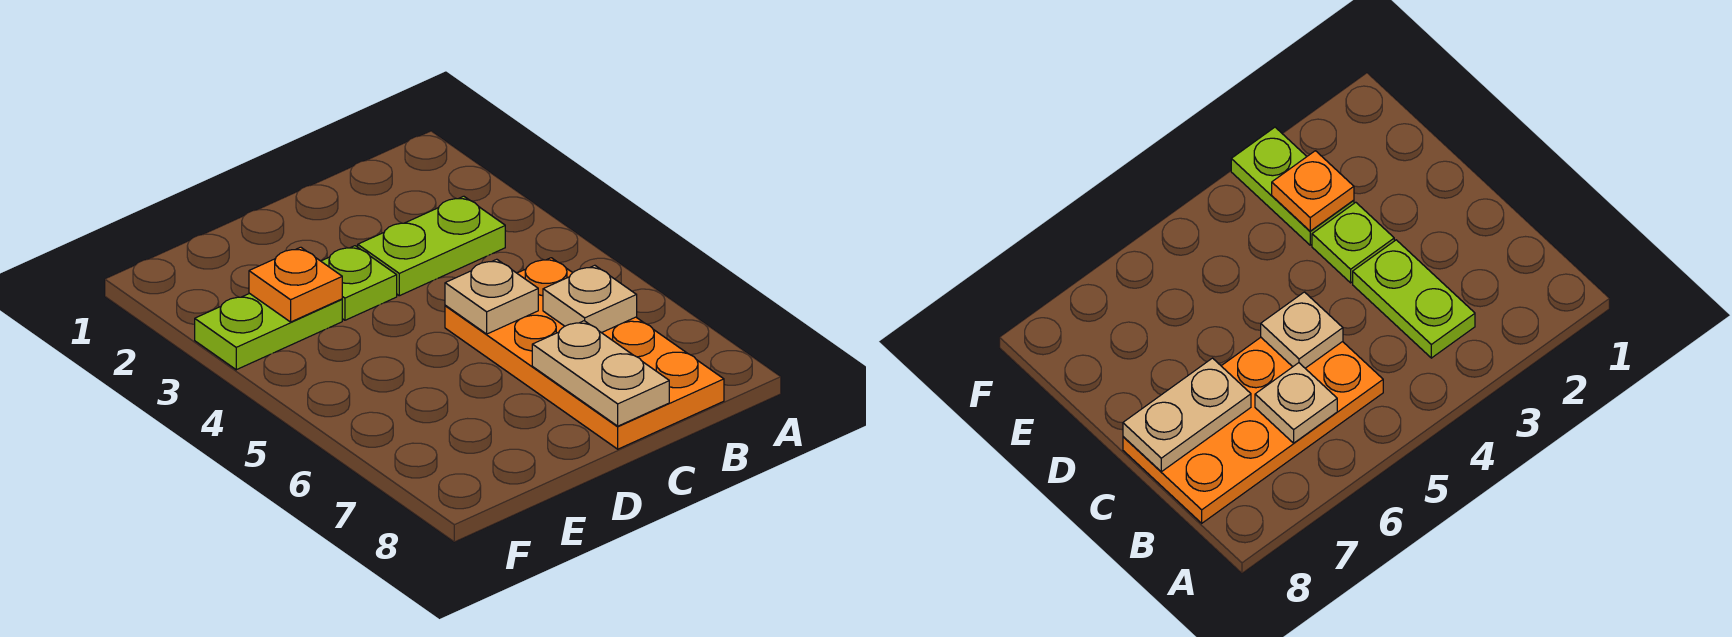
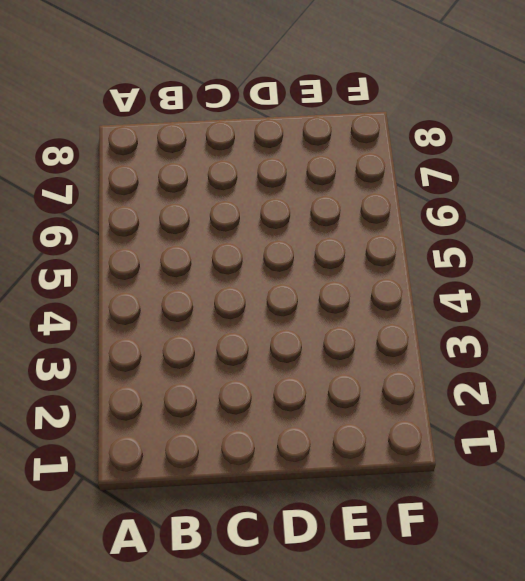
none -> lime plate B3:C3 level 1
none -> orange plate B5:C8 level 1

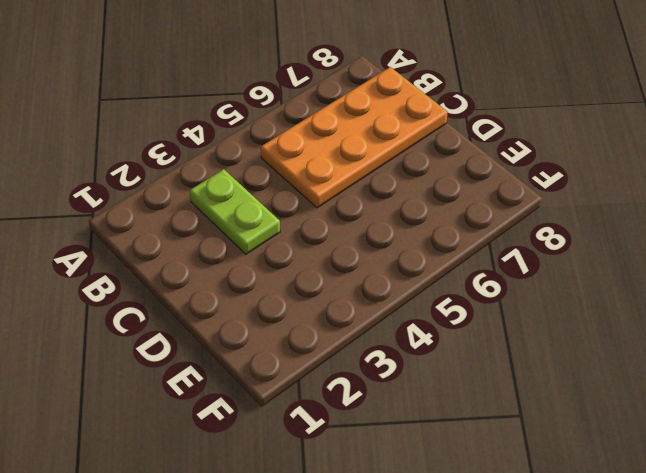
none -> lime plate D3 level 1
none -> lime plate E3:F3 level 1

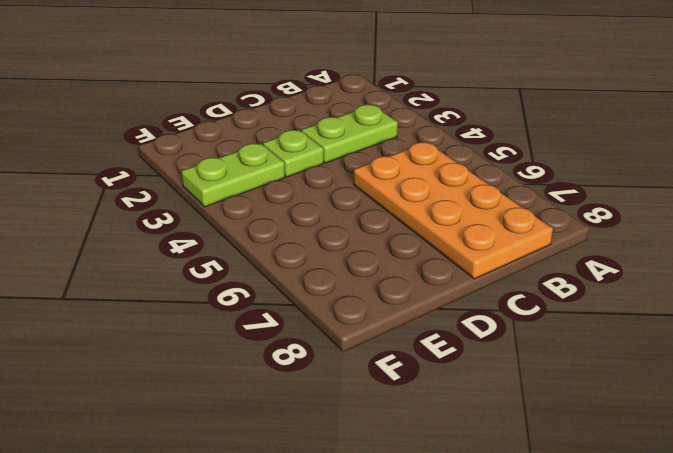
none -> tan plate B6 level 2
none -> tan plate C5 level 2

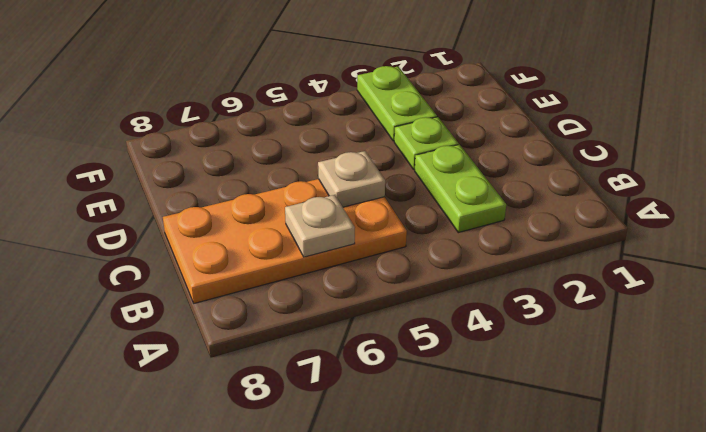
none -> tan plate C7:C8 level 2
none -> orange plate E3 level 2

